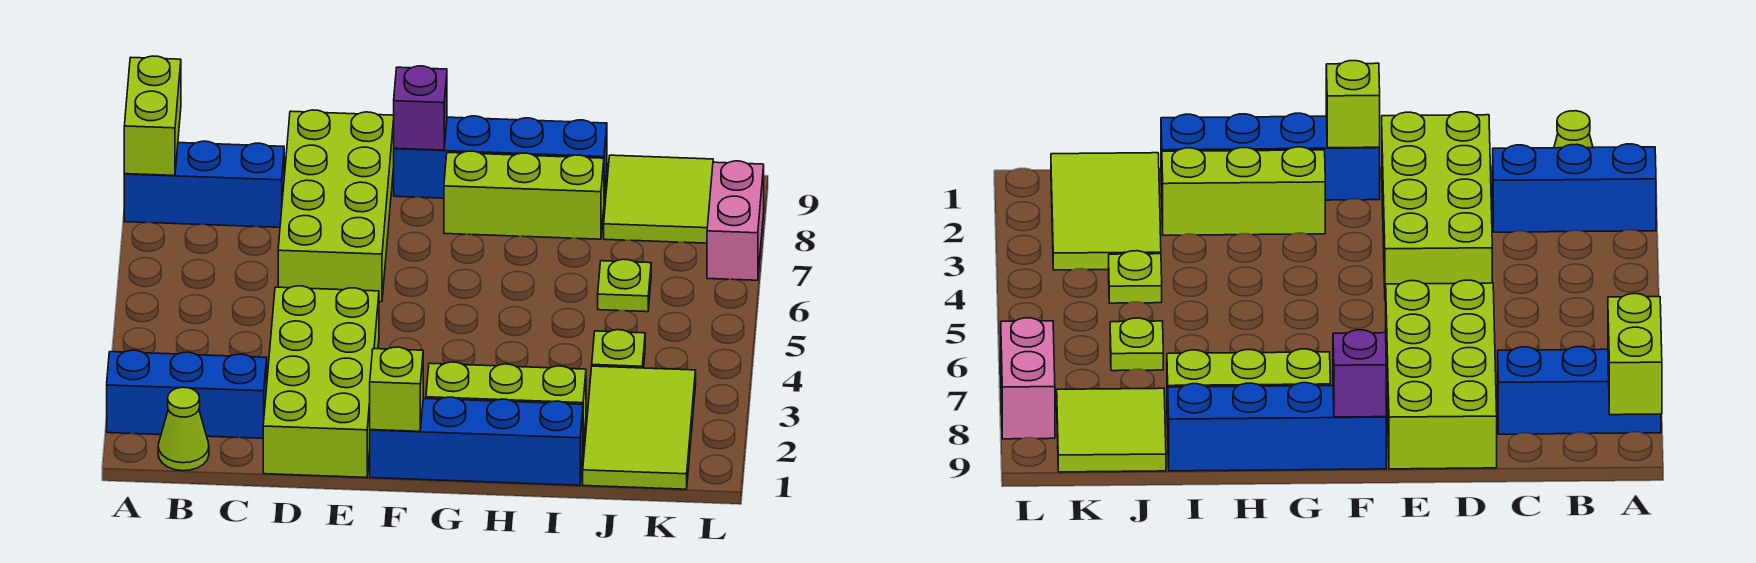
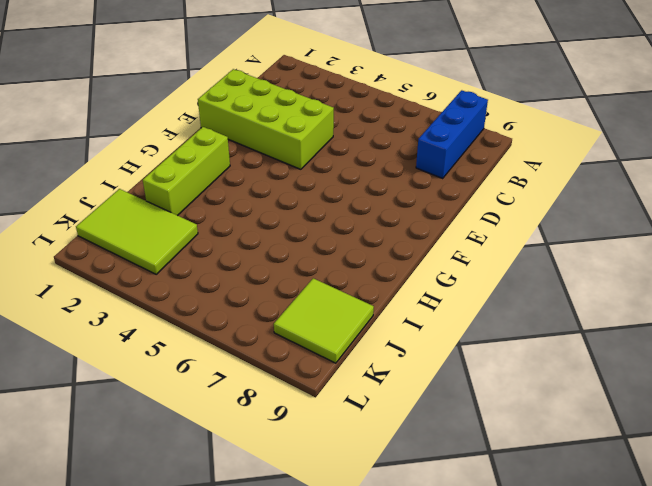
none -> blue brick A2:C2 level 1
none -> lime cone B1 level 1
none -> lime brick D6:E9 level 1

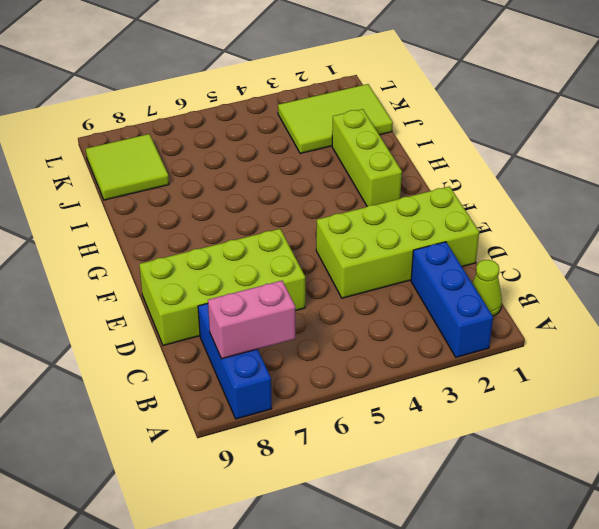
pink brick B7:B8 level 2 -> pink brick L7:L8 level 1
none -> blue brick F1:I1 level 1
none -> blue brick F9:I9 level 1
none -> lime brick G8:I8 level 1

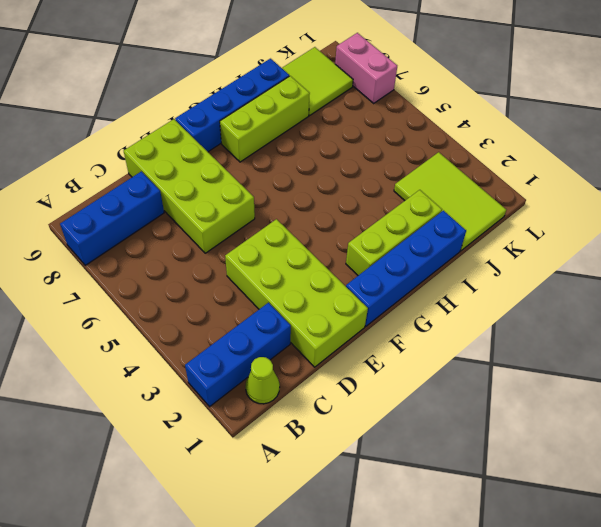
none -> lime plate J4 level 1
none -> lime plate J6 level 1
none -> lime brick A8:A9 level 2

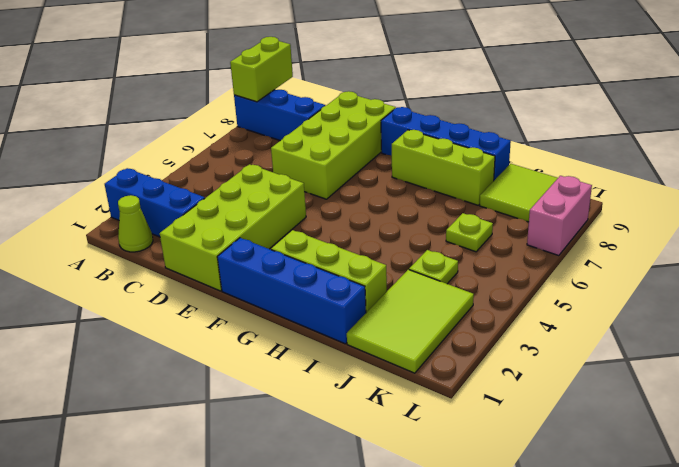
none -> lime brick F1 level 2
none -> purple brick F9 level 2

